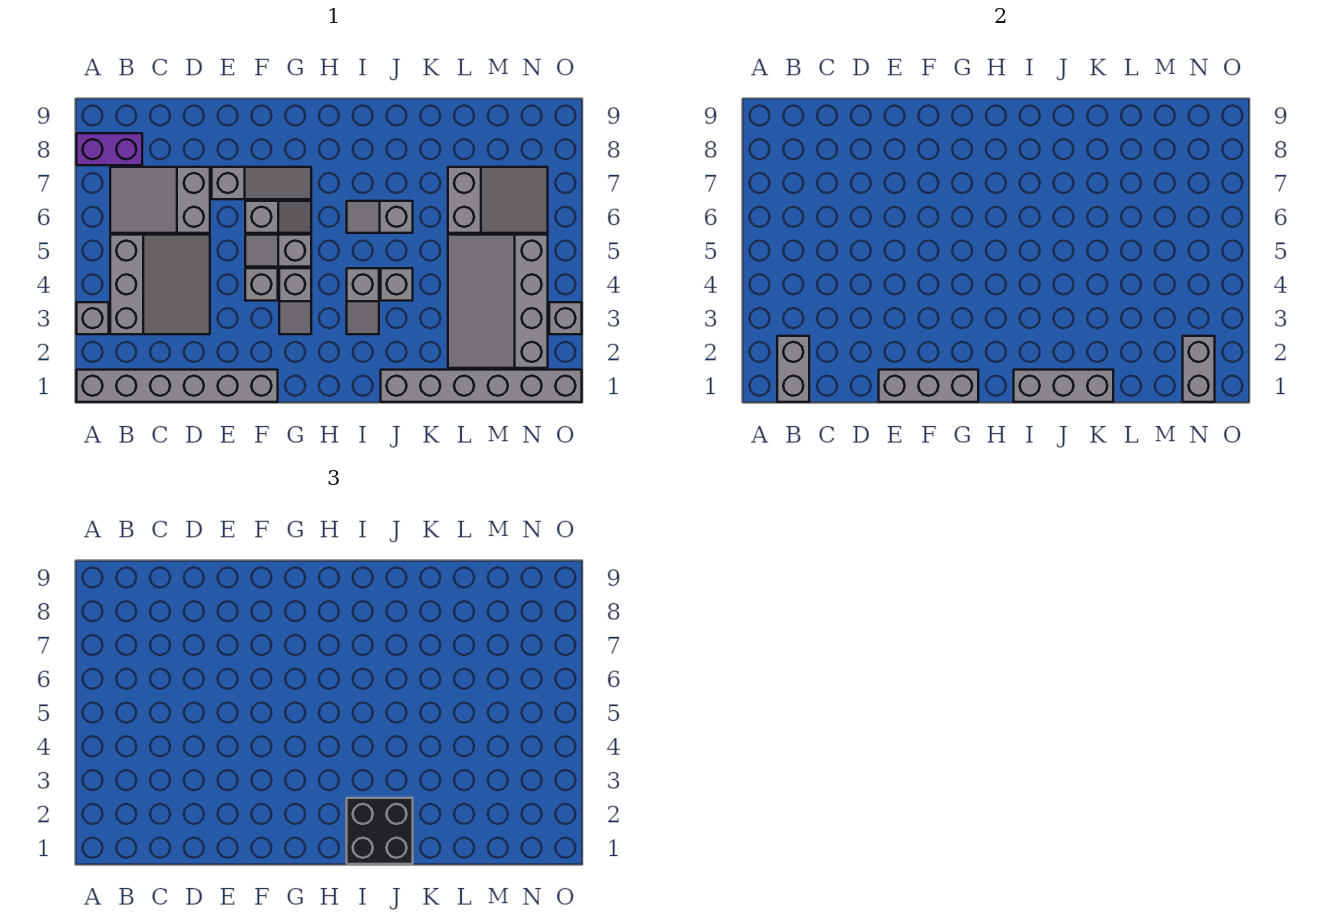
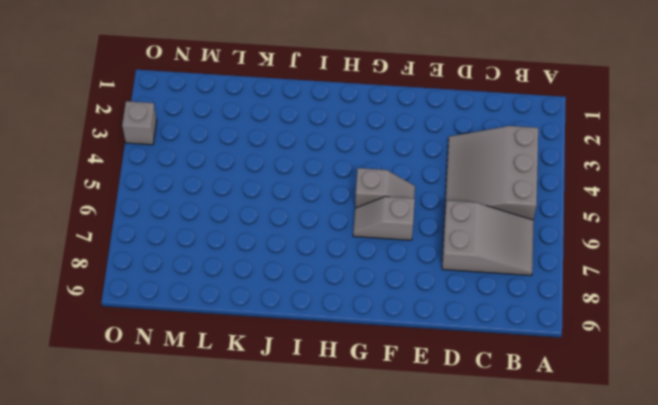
none -> grey brick A1:F1 level 1
none -> grey brick A3 level 1
none -> purple brick A8:B8 level 1

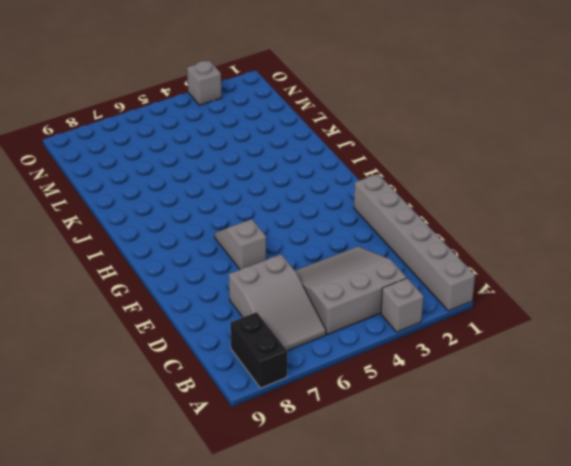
black brick A8:B8 level 1 -> purple brick A8:B8 level 1
none -> grey slope E7:G7 level 1 top E
none -> grey brick F4 level 1
none -> grey slope F5:G5 level 1 top G

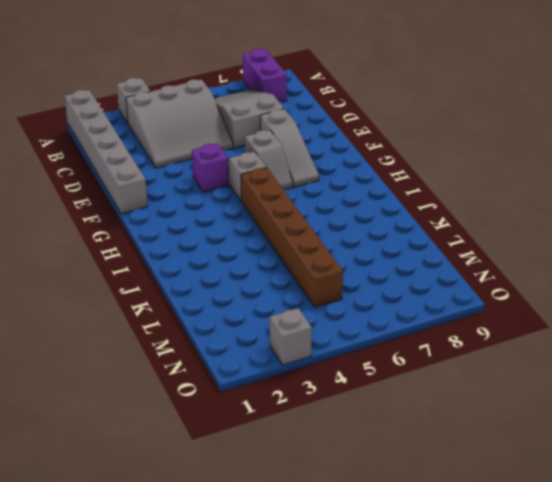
purple brick F4 level 1 -> grey brick F4 level 1
brown brick H5:M5 level 1 -> grey slope L2:N5 level 1 top N
none -> grey slope G3:G4 level 1 top 4
none -> grey slope I3:I4 level 1 top 4
none -> grey slope I6:J6 level 1 top J

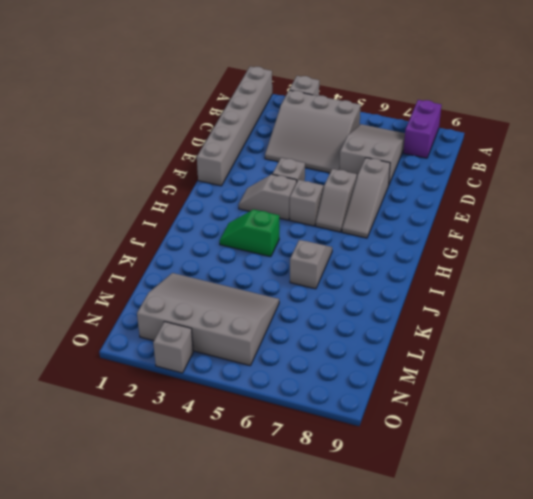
green slope I3:I4 level 1 top 4 -> grey slope I3:I4 level 1 top 4
none -> grey brick J1:O1 level 1
none -> grey brick J4 level 1
none -> grey slope L6:N7 level 1 top L

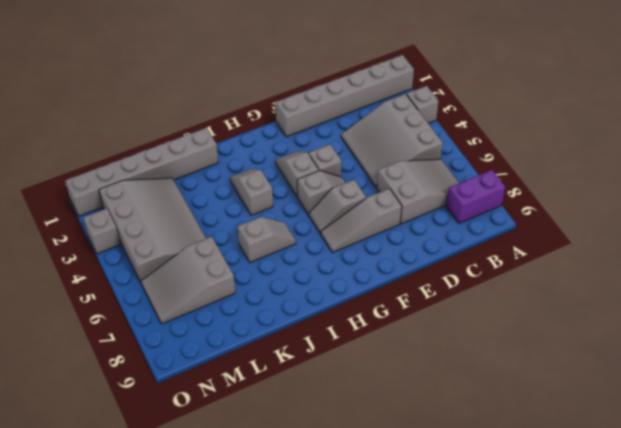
none -> grey brick J4 level 1
none -> grey brick B1:B2 level 2
none -> grey brick E1:G1 level 2

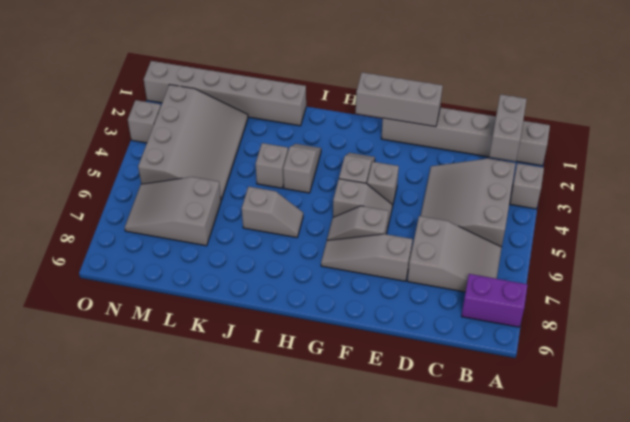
none -> grey brick I1:K1 level 2
none -> grey brick N1:N2 level 2
none -> black brick I1:J2 level 3

